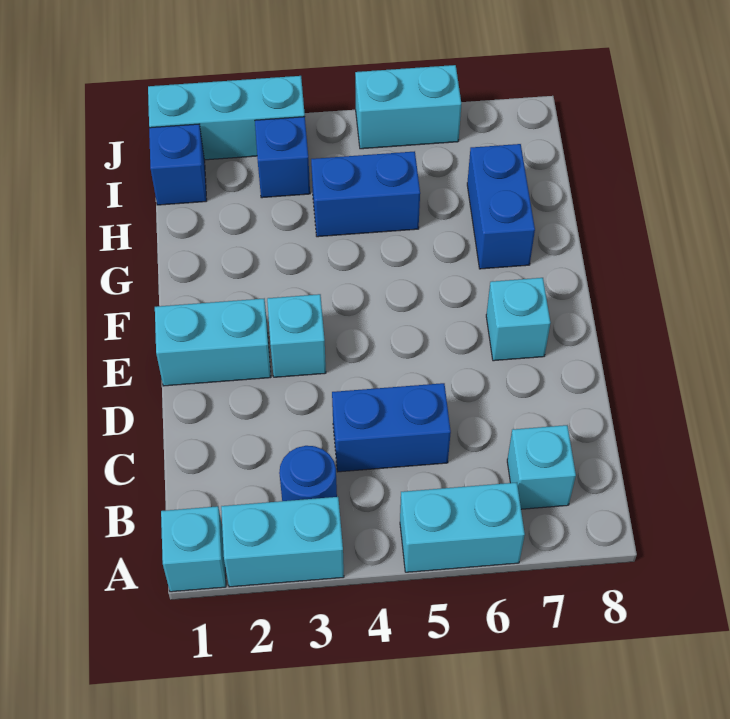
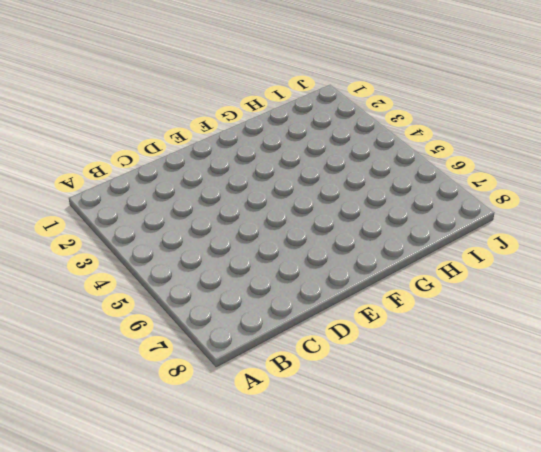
none -> cyan brick A1 level 1
none -> cyan brick A2:A3 level 1
none -> cyan brick A5:A6 level 1

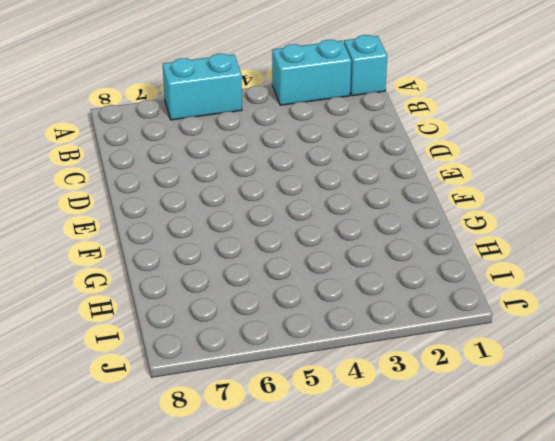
none -> blue round brick B3 level 1
none -> cyan brick B7 level 1
none -> blue brick C4:C5 level 1

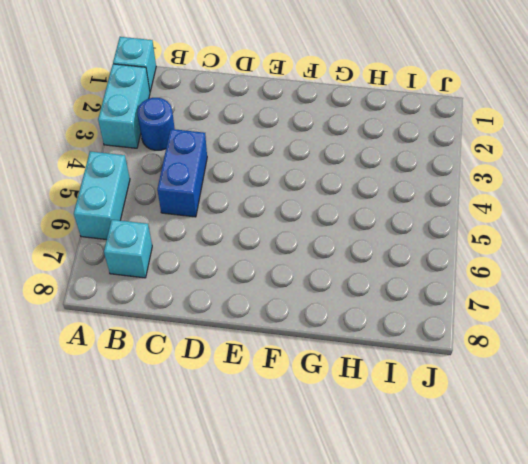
none -> cyan brick E1:E2 level 1
none -> cyan brick E3 level 1
none -> cyan brick E7 level 1

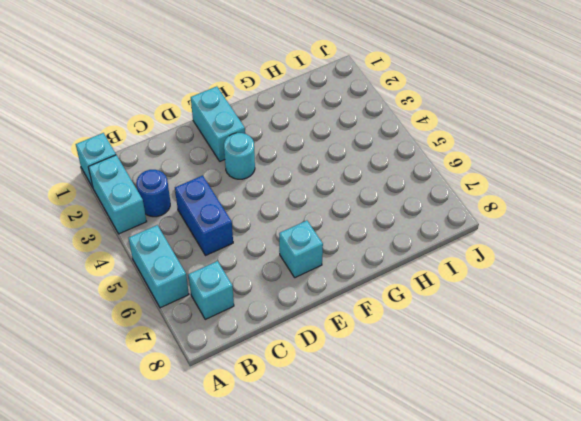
cyan round brick E3 level 1 -> cyan brick E3 level 1
none -> blue brick G7:H7 level 1
none -> blue brick H4:H5 level 1
none -> blue brick I1 level 1

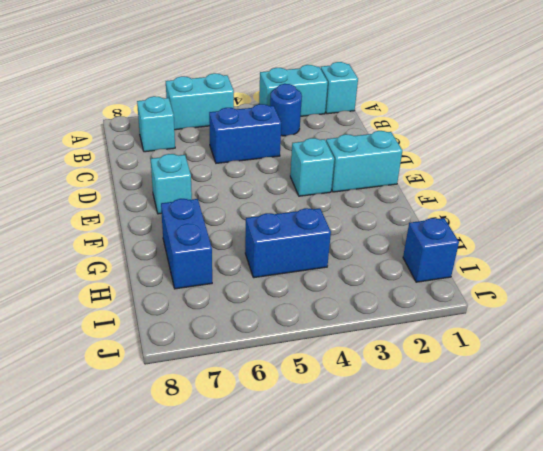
none -> blue brick I3 level 1
none -> cyan brick J1:J3 level 1
none -> cyan brick J5:J6 level 1

